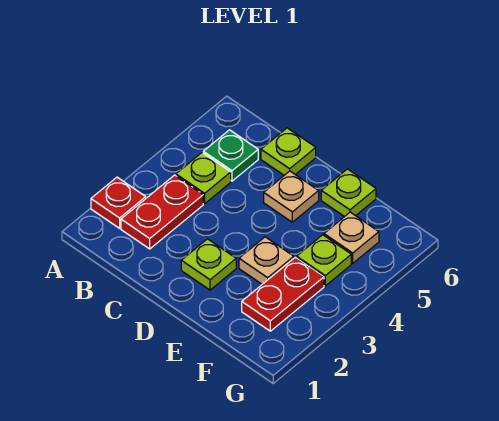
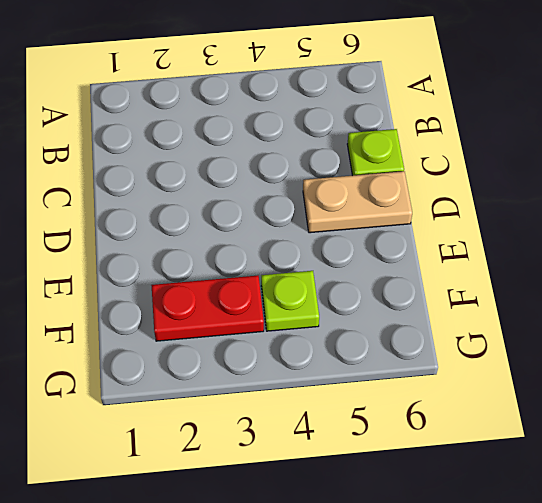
tan plate D5:D6 level 1 -> tan plate D5 level 1
none -> red plate A2 level 1
none -> red plate B2:B3 level 1
none -> lime plate B4 level 1

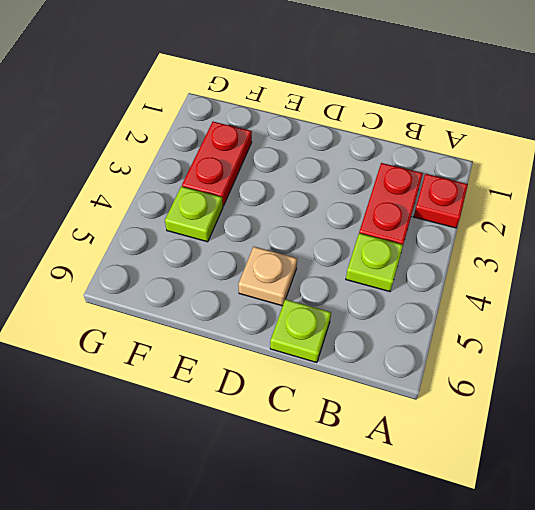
none -> green plate B5 level 1
none -> lime plate D2 level 1
none -> tan plate E3 level 1

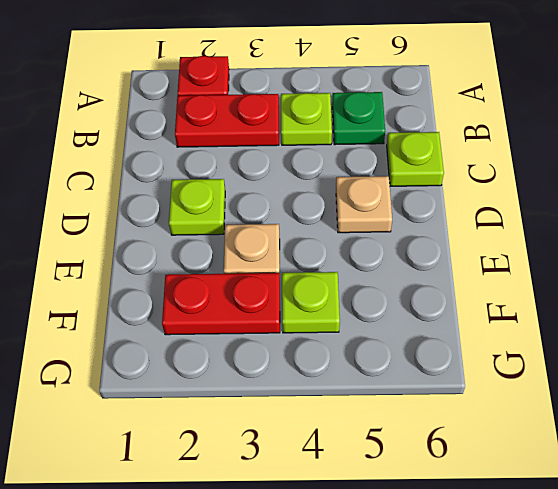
none -> lime plate E6 level 1
none -> tan plate F5 level 1

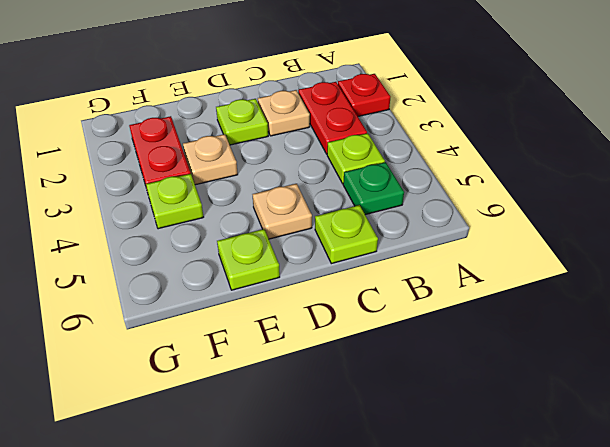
tan plate C2 level 1 -> tan plate F5 level 1

